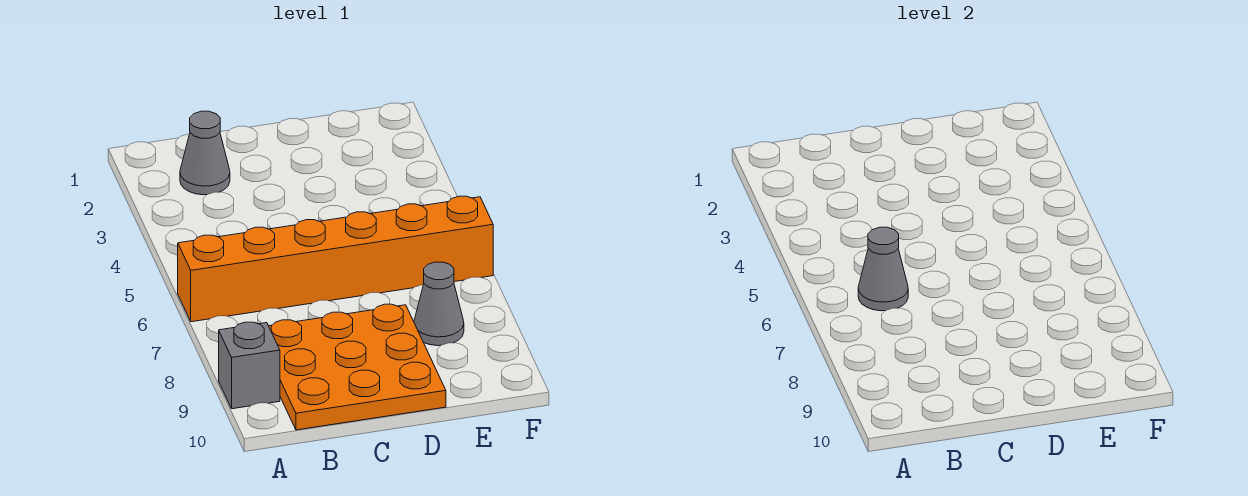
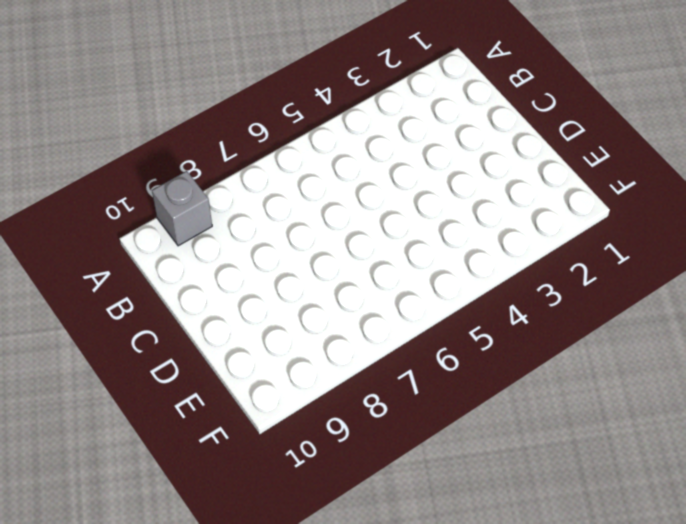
none -> orange brick A6:F6 level 1
none -> grey cone B2 level 1

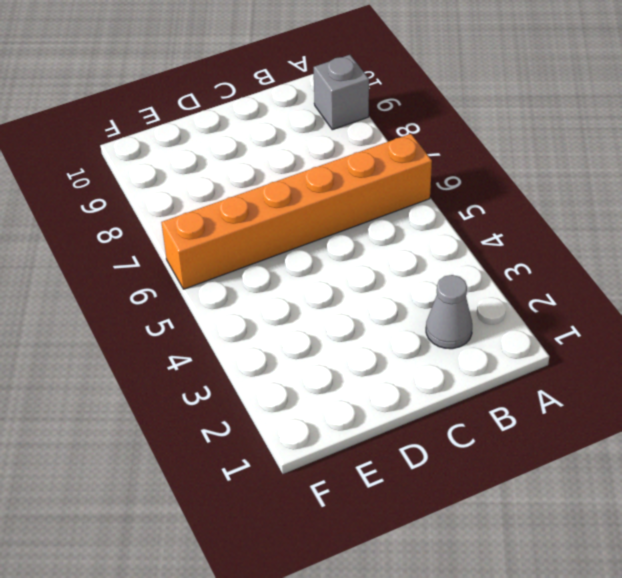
none -> orange plate B8:D10 level 1
none -> grey cone E8 level 1

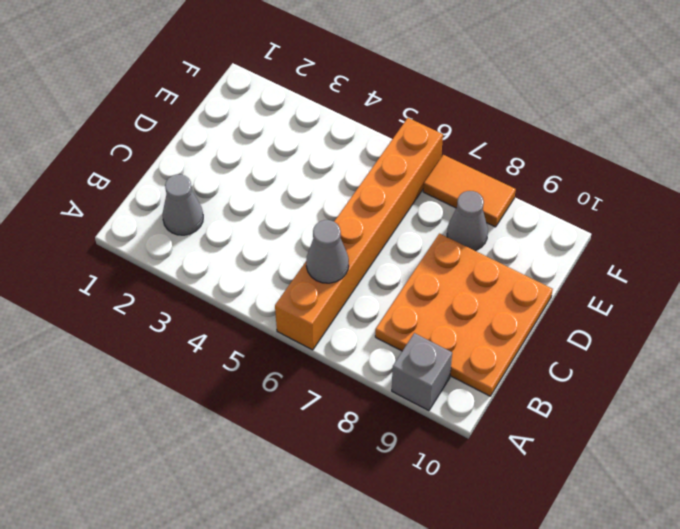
orange tile F7:F8 level 1 -> none

